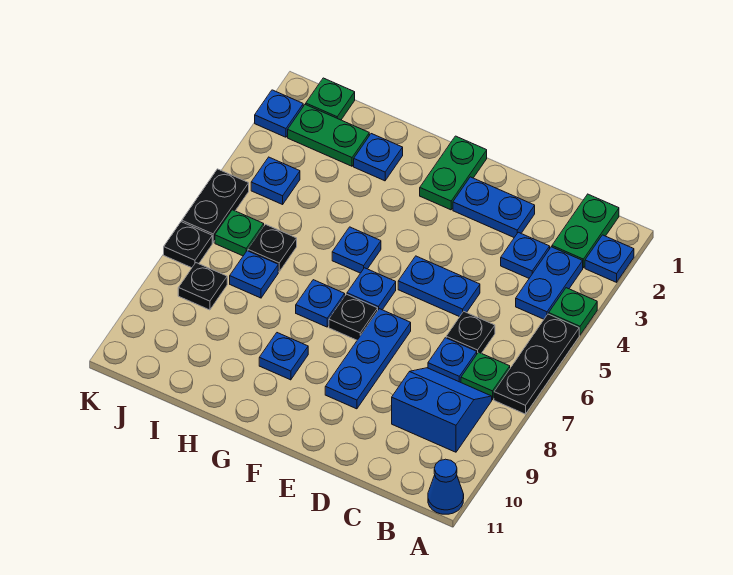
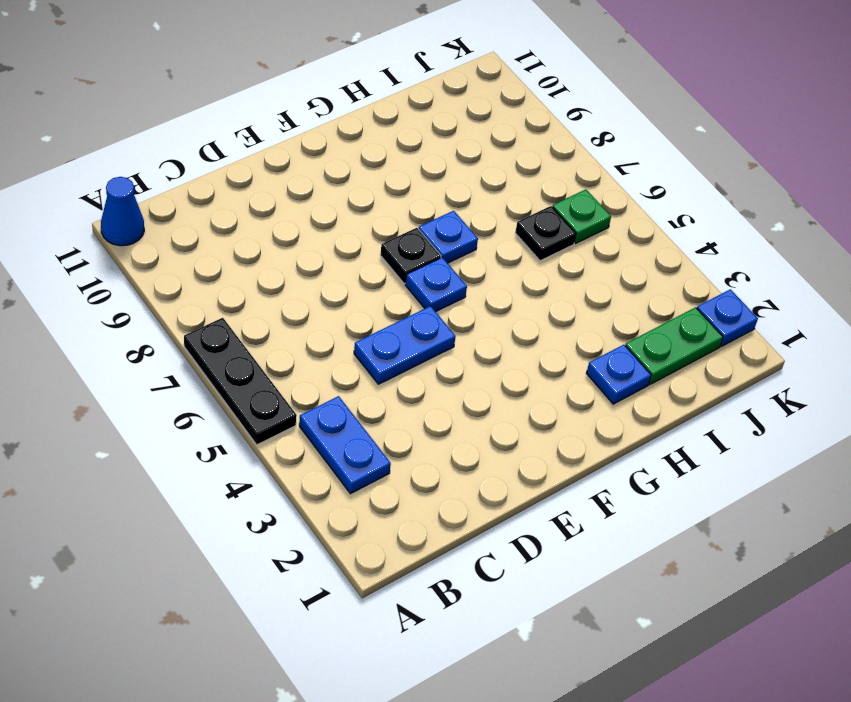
none -> blue plate A2 level 1
none -> green plate A4 level 1
none -> green plate B1:B2 level 1
none -> green plate B7 level 1

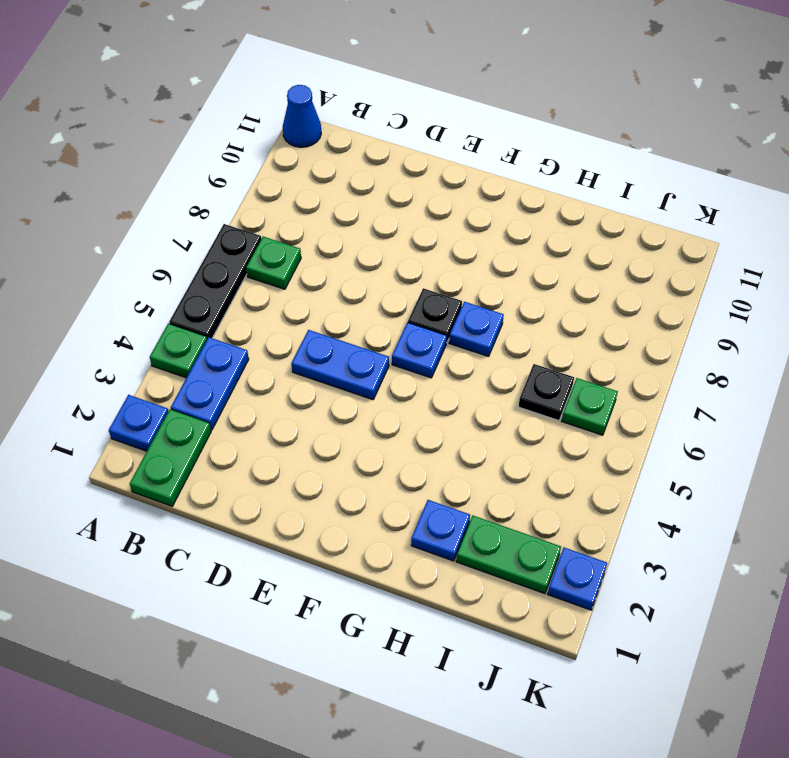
none -> blue slope B8:C9 level 1 top 9
none -> blue plate C3 level 1
none -> black plate C6 level 1
none -> blue plate C7 level 1

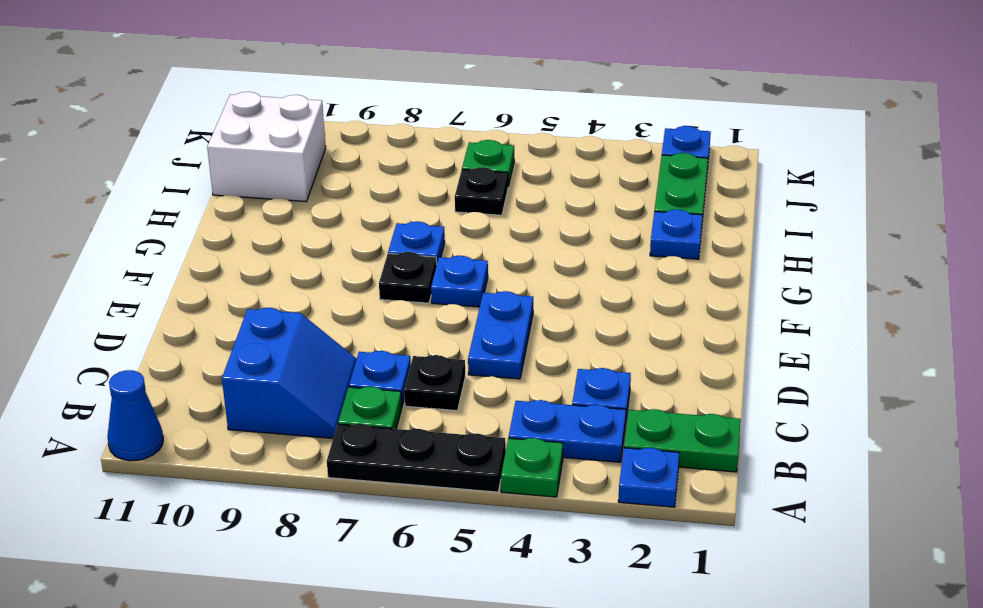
white brick I10:J11 level 1 -> none
none -> blue plate D2:E2 level 1
none -> blue plate E7:E9 level 1
none -> green plate F1:F2 level 1
none -> blue plate G5 level 1

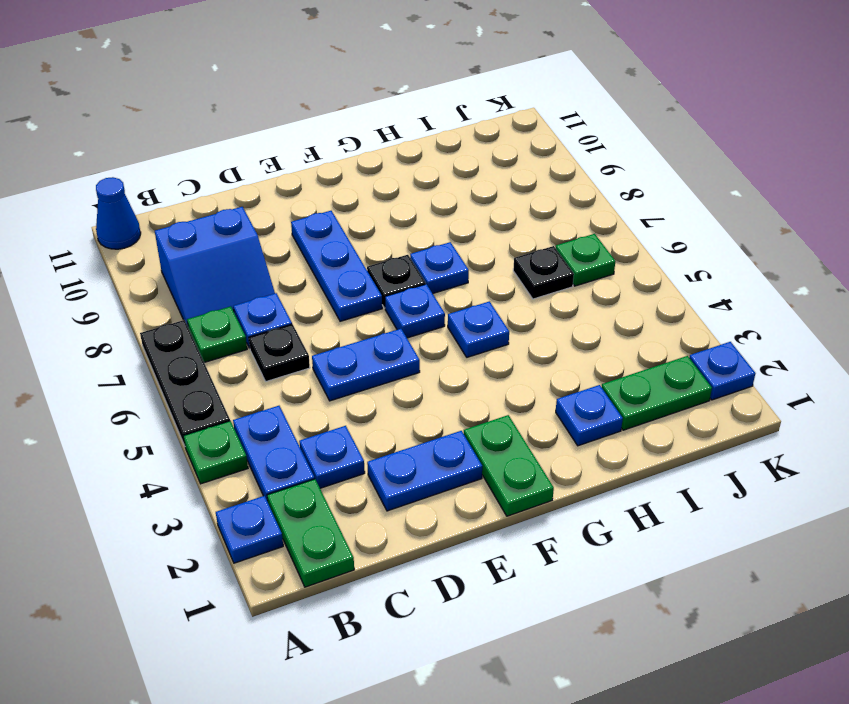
none -> blue plate G9 level 1
none -> blue plate I7 level 1
none -> green plate J1 level 1
none -> blue plate J4 level 1

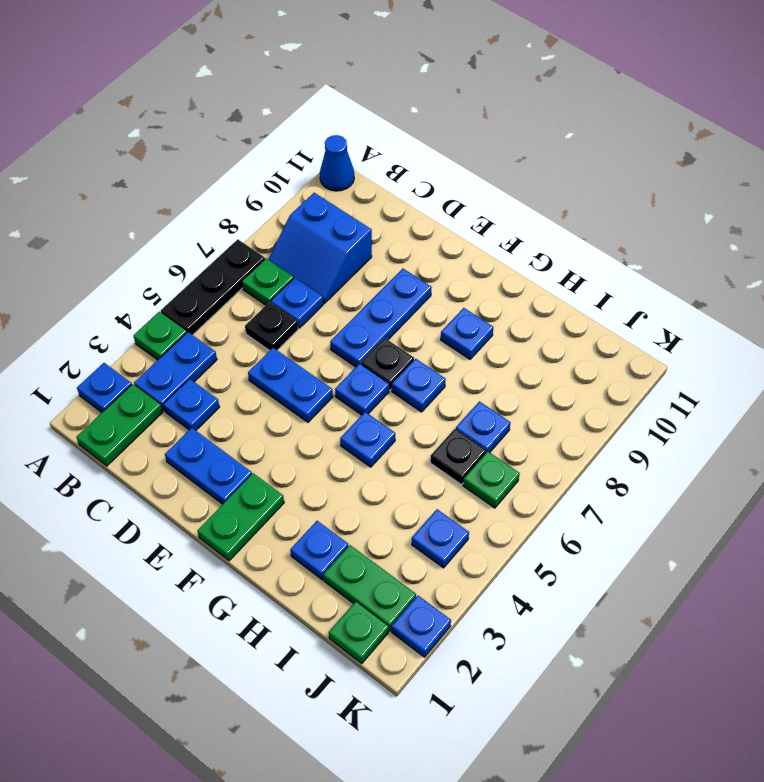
none -> black plate J8 level 1
none -> black plate K5:K6 level 1
none -> black plate K7 level 1

